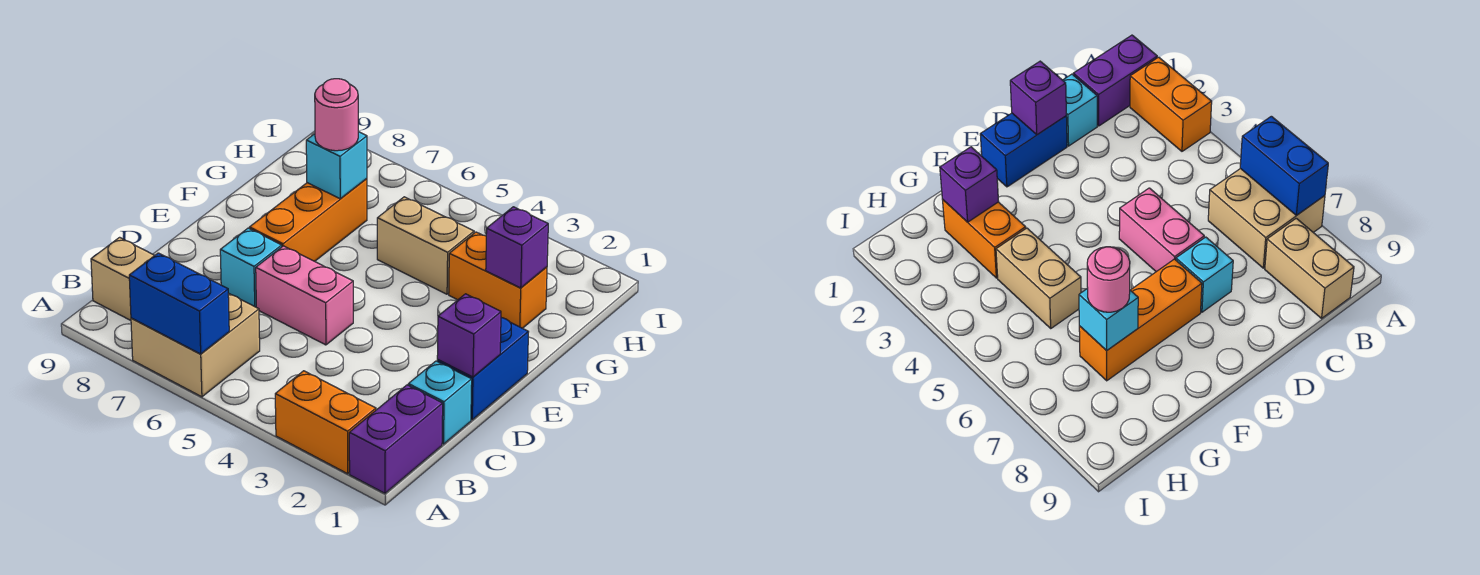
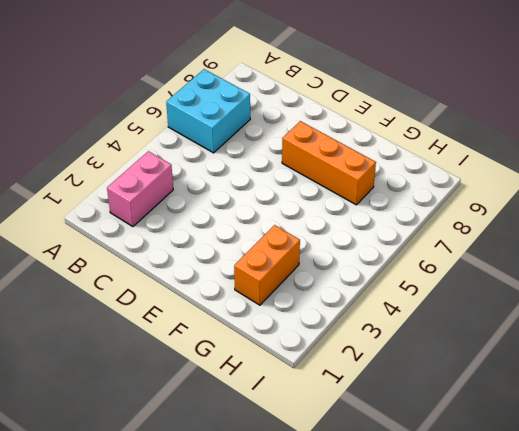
cyan brick A6:B7 level 1 -> tan brick A6:B7 level 1
pink brick B2:B3 level 1 -> pink brick D5:D6 level 1
none -> purple brick A1:B1 level 1
none -> orange brick A2:A3 level 1
none -> tan brick B8:B9 level 1

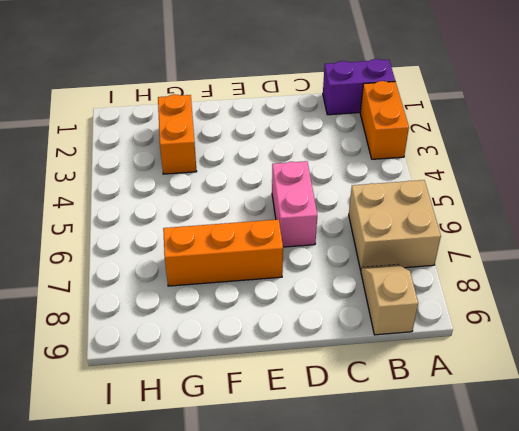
tan slope B8:B9 level 1 top 9 -> tan brick B8:B9 level 1
none -> cyan brick C1 level 1
none -> blue brick D1:E1 level 1
none -> cyan brick D7 level 1

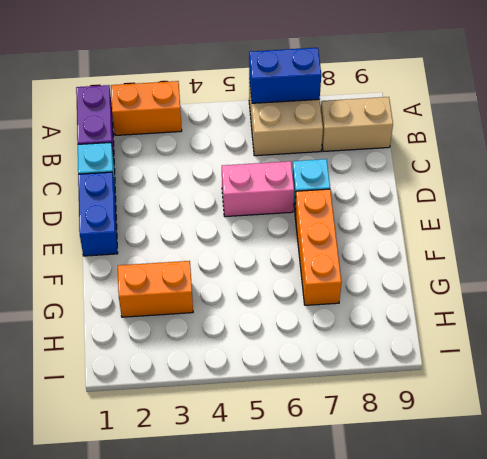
none -> tan brick G4:G5 level 1
none -> purple brick D1 level 2
none -> purple brick G2 level 2

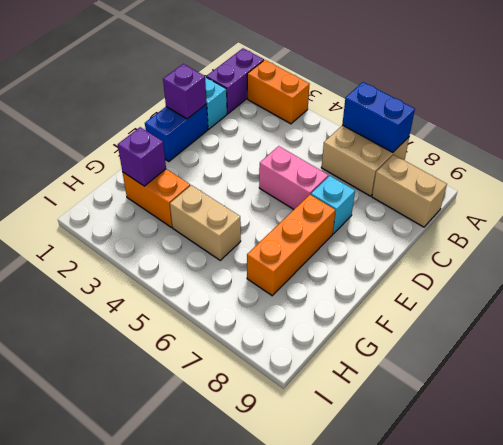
none -> cyan brick G7 level 2
none -> pink round brick G7 level 3

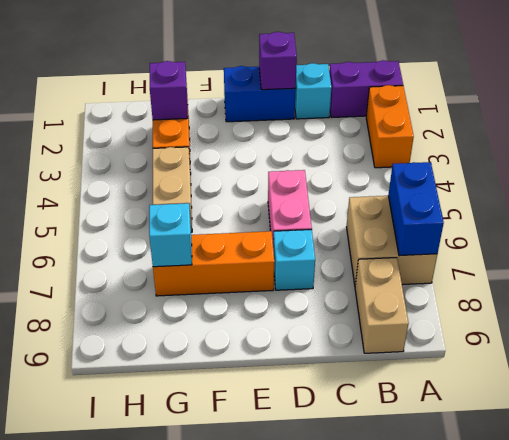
none -> pink round brick G7 level 3

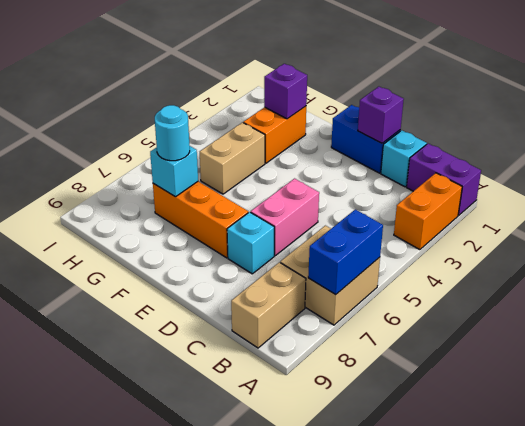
cyan round brick G7 level 3 -> pink round brick G7 level 3

